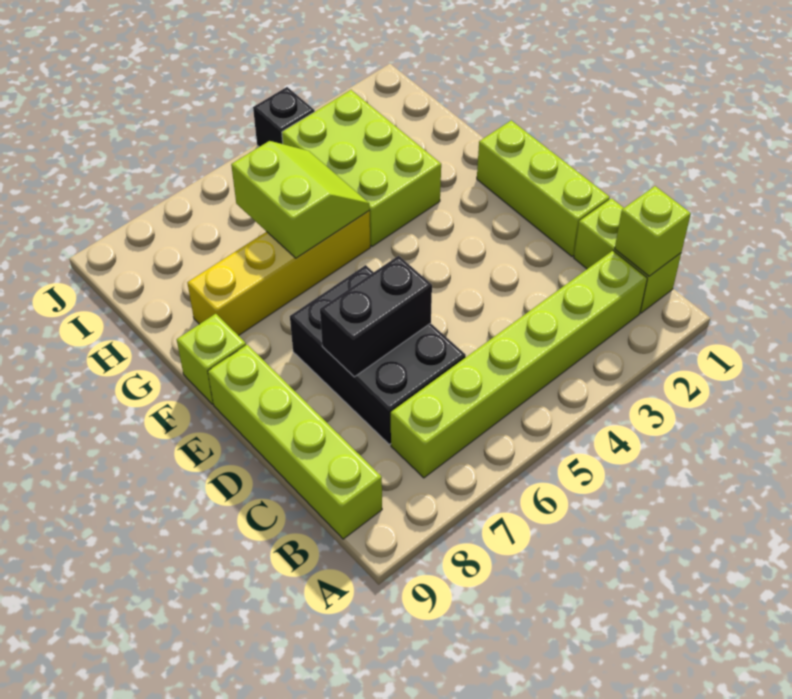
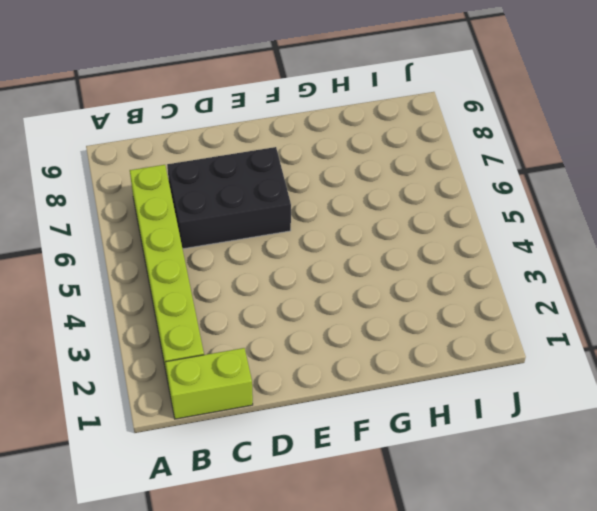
none -> lime brick B9:E9 level 1
none -> lime brick D1:F1 level 1
none -> lime brick F9 level 1

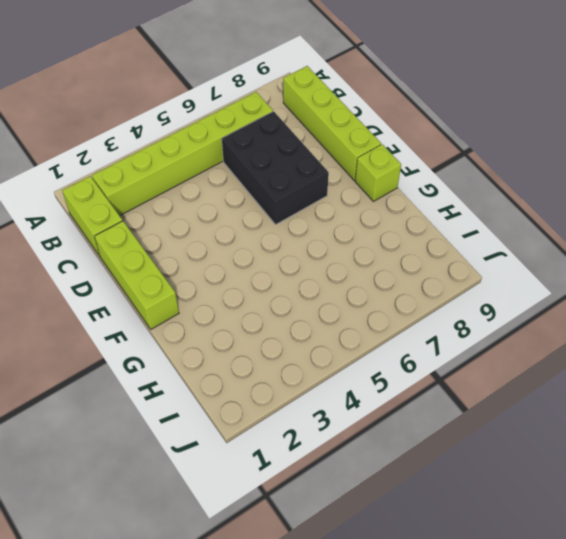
none -> lime brick G3:I4 level 1
none -> yellow brick G5:G8 level 1
none -> black brick J4 level 1

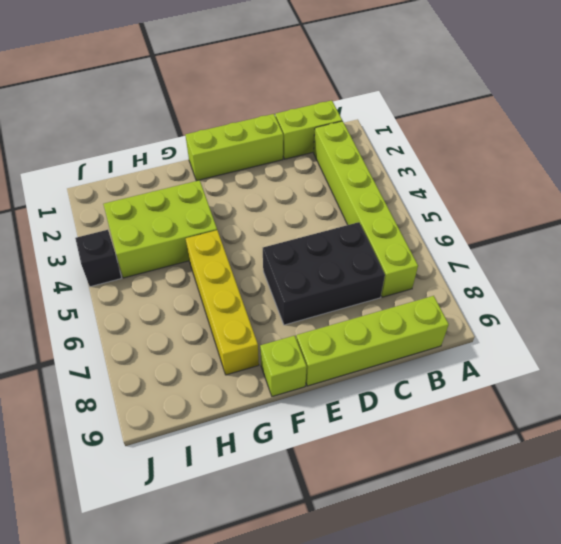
none -> lime brick B1 level 2
none -> black brick D6:D7 level 2
none -> lime slope G5:H6 level 2 top 6

